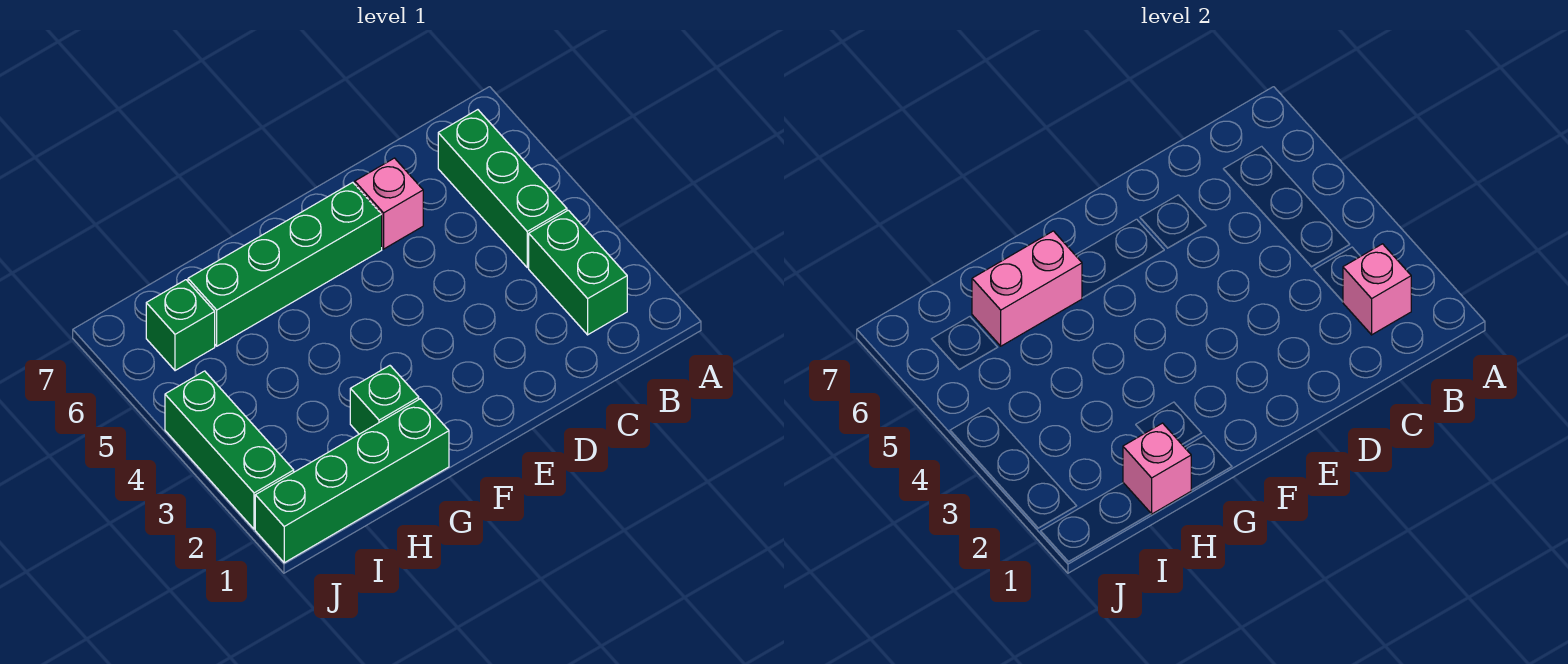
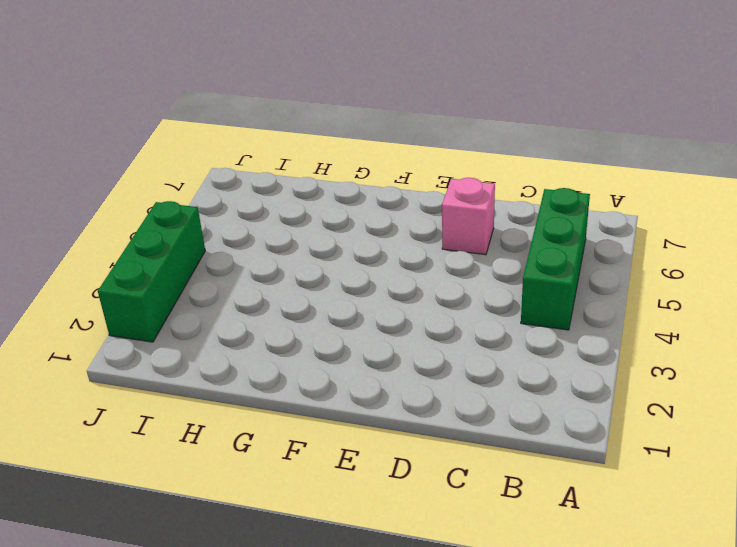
none -> green brick B2:B3 level 1
none -> green brick E6:H6 level 1

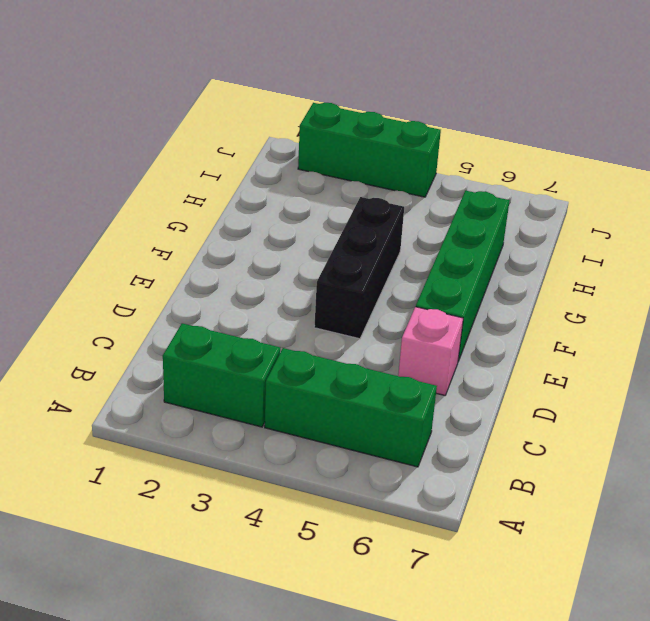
black brick E4:G4 level 1 -> none
none -> green brick G1:J1 level 1
none -> green brick G2 level 1

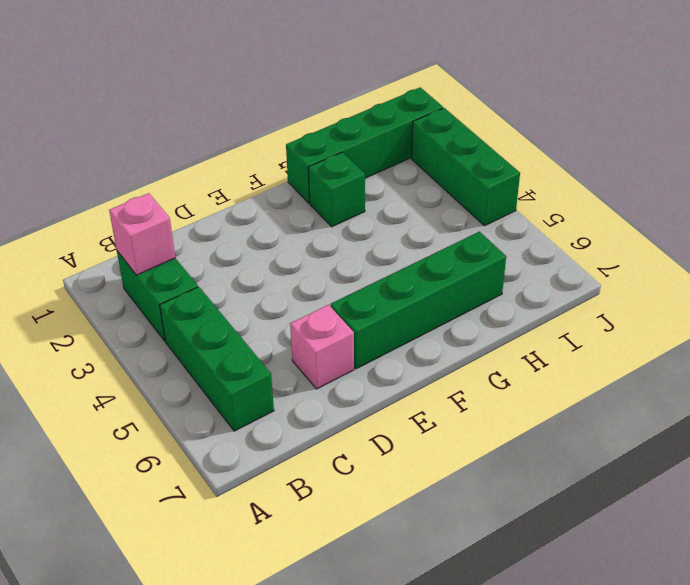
none -> green brick I6 level 1
none -> pink brick G6:H6 level 2

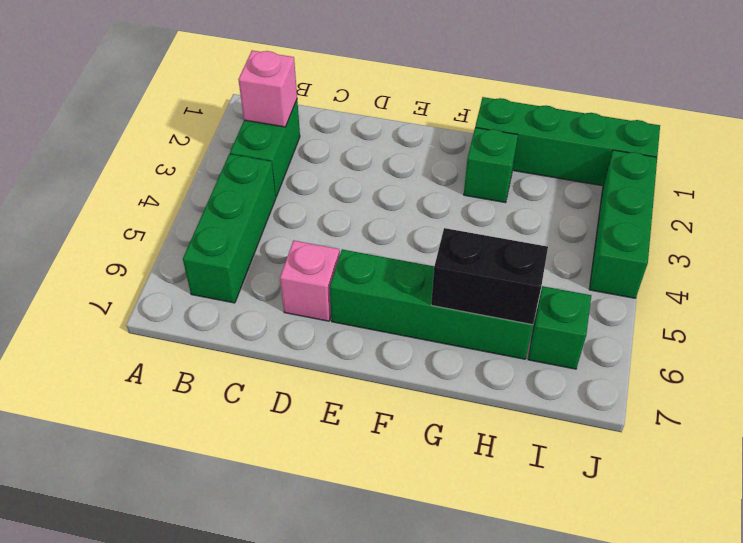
black brick G6:H6 level 2 -> pink brick G6:H6 level 2
none -> pink brick H1 level 2

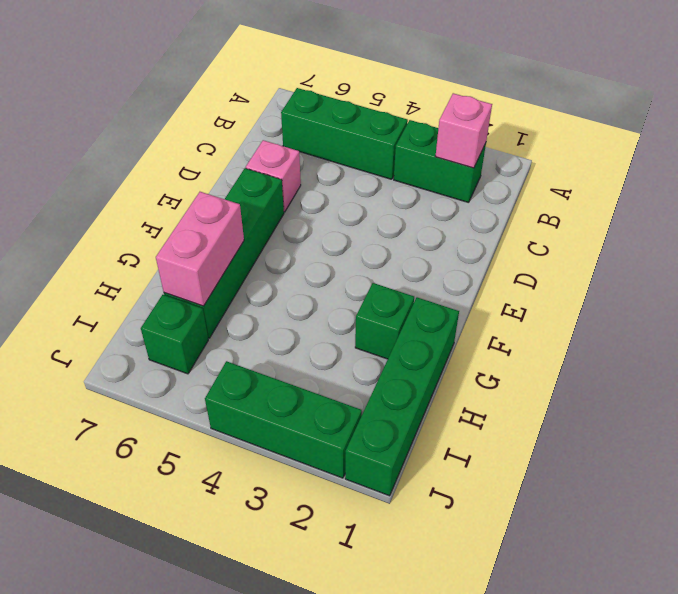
none -> pink brick H1 level 2

